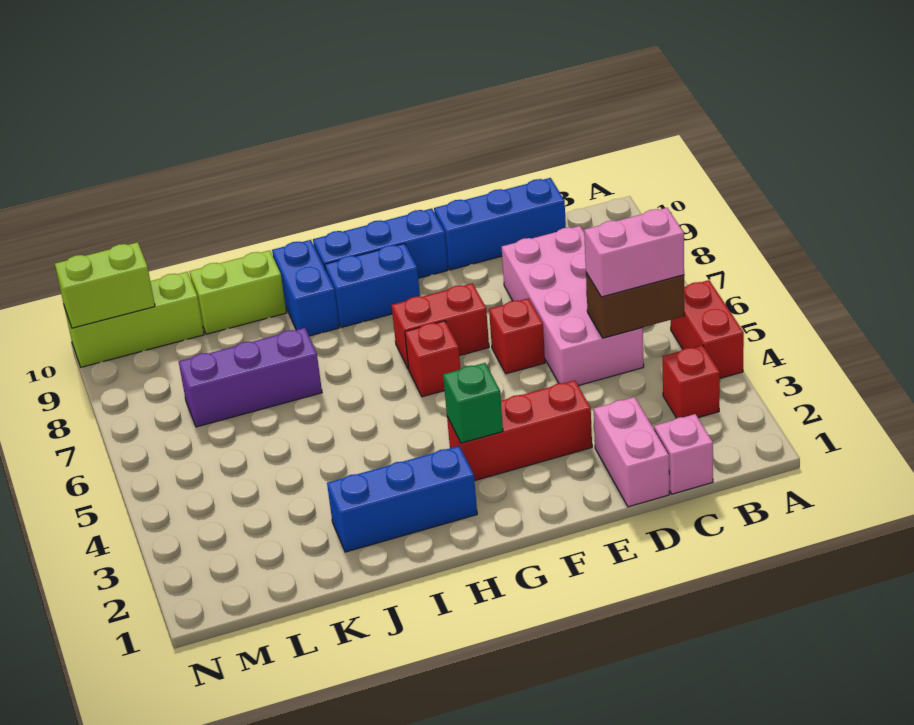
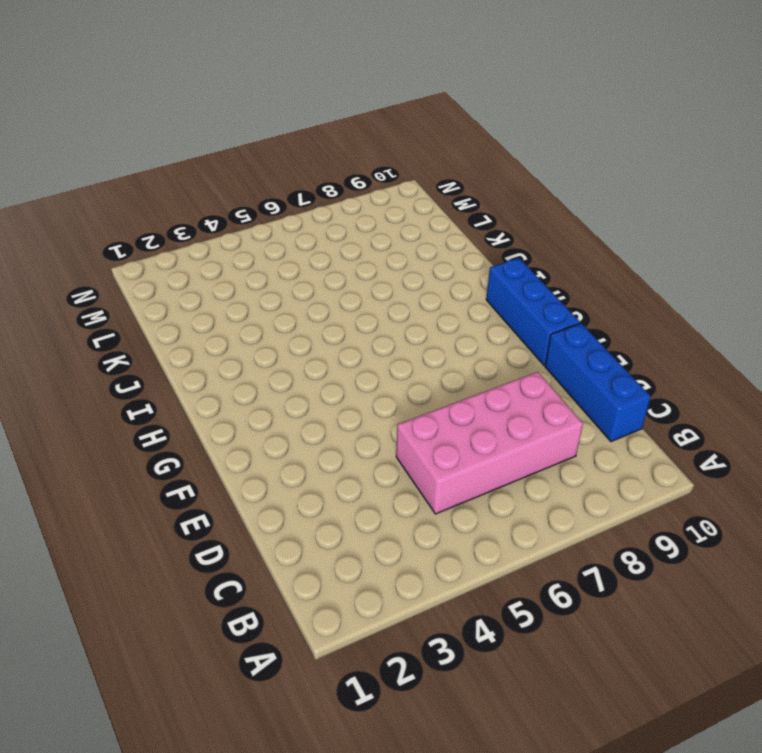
none -> red brick A4:A5 level 1
none -> red brick B3 level 1
none -> pink brick C1 level 1

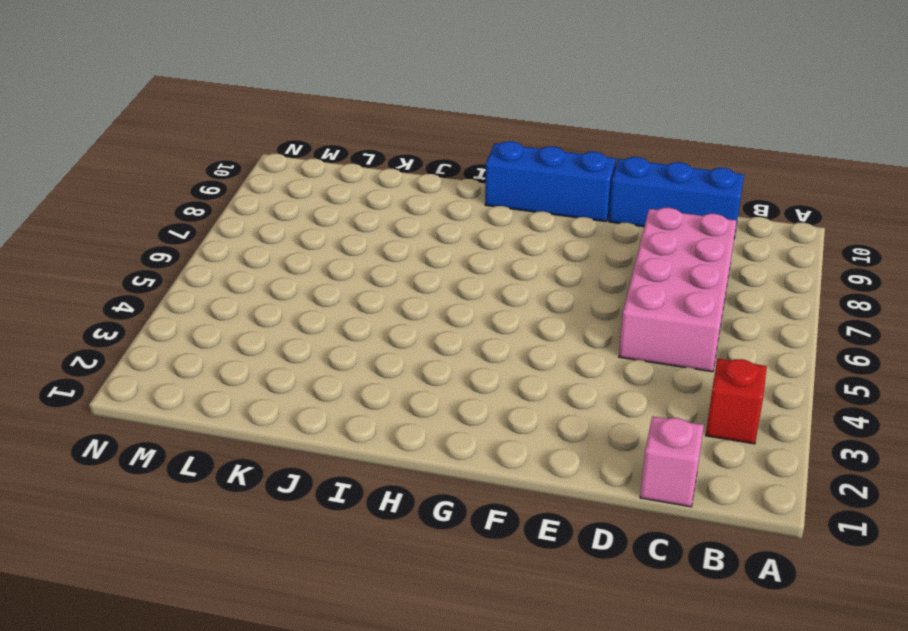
none -> red brick A4:A5 level 1
none -> pink brick D1:D2 level 1
none -> red brick E3:G3 level 1

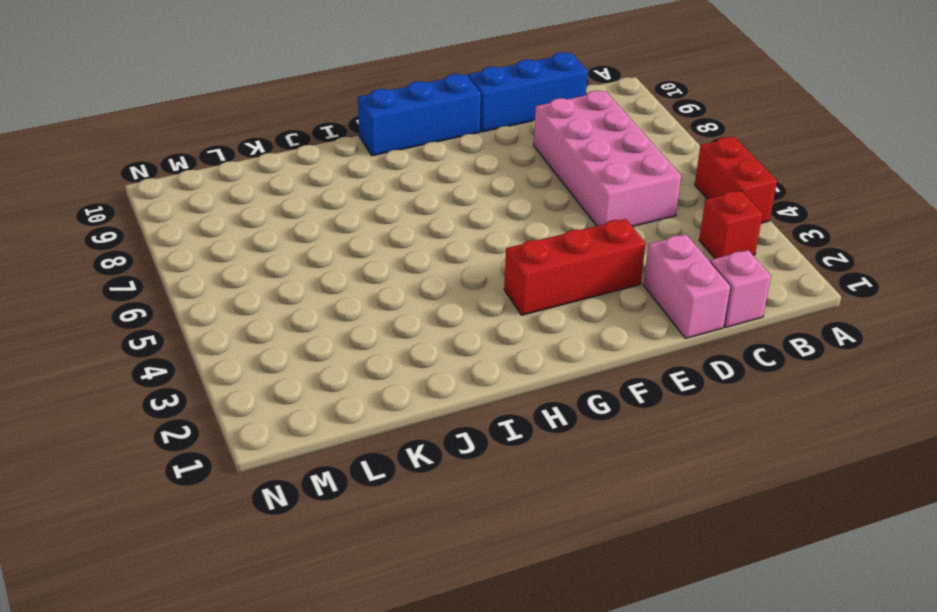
none -> red brick E6 level 1
none -> red brick F7:G7 level 1
none -> red brick G6 level 1

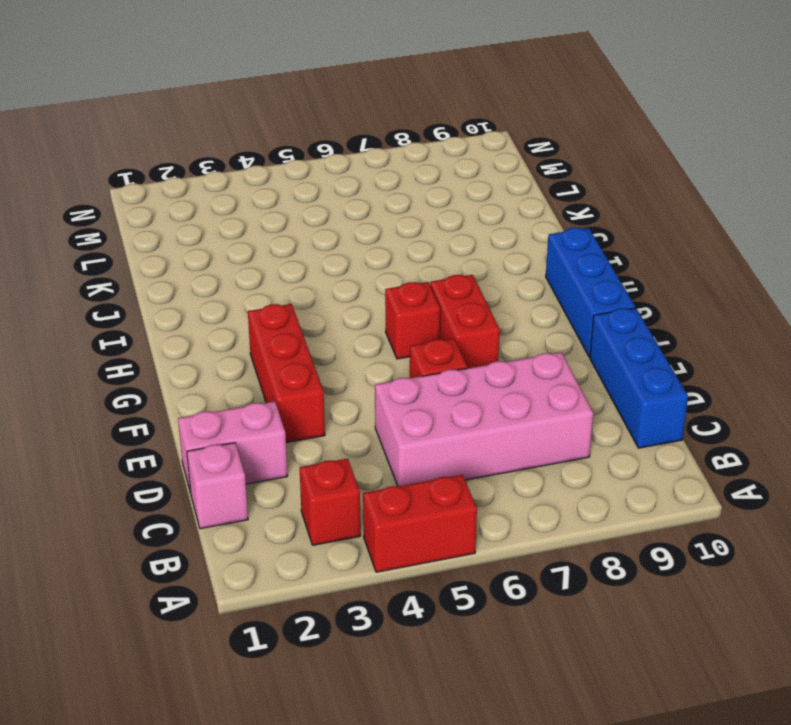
none -> blue brick G9:H9 level 1
none -> blue brick H2:J2 level 1
none -> blue brick I9:I10 level 1

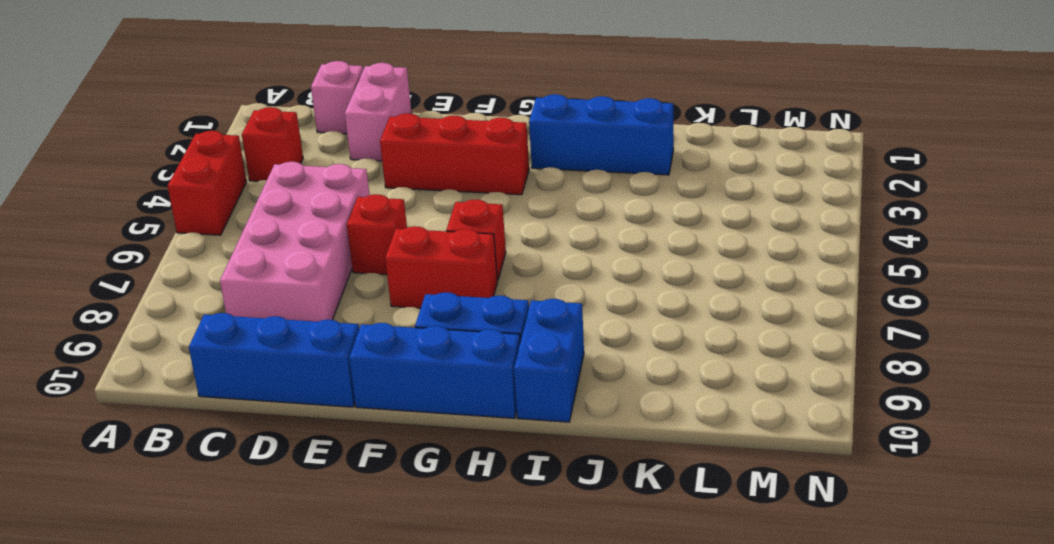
none -> purple brick J7:L7 level 1
none -> lime brick J10:K10 level 1
none -> lime brick L10:N10 level 1

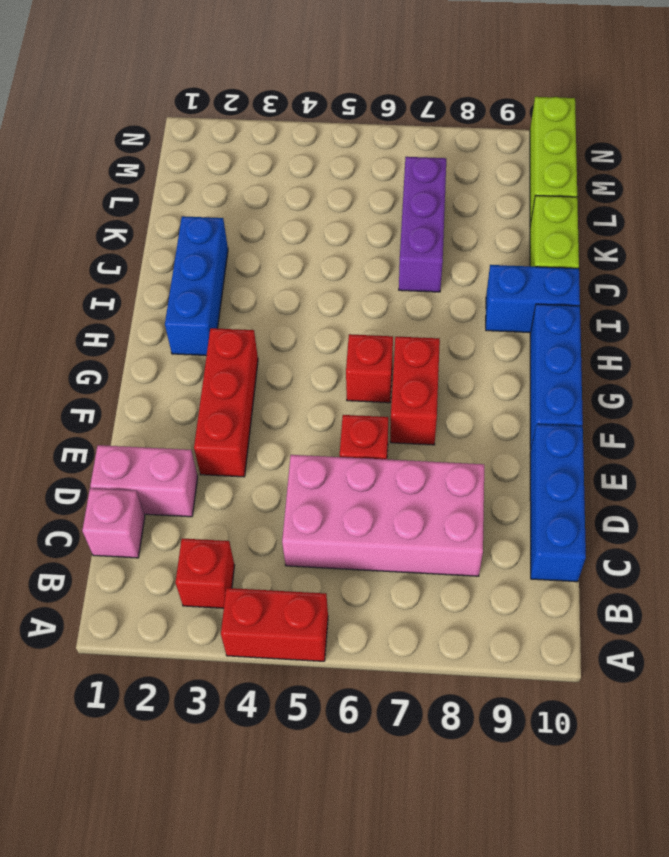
none -> blue brick G9:H9 level 1
none -> brown brick B5:C5 level 2
none -> green brick G3 level 2

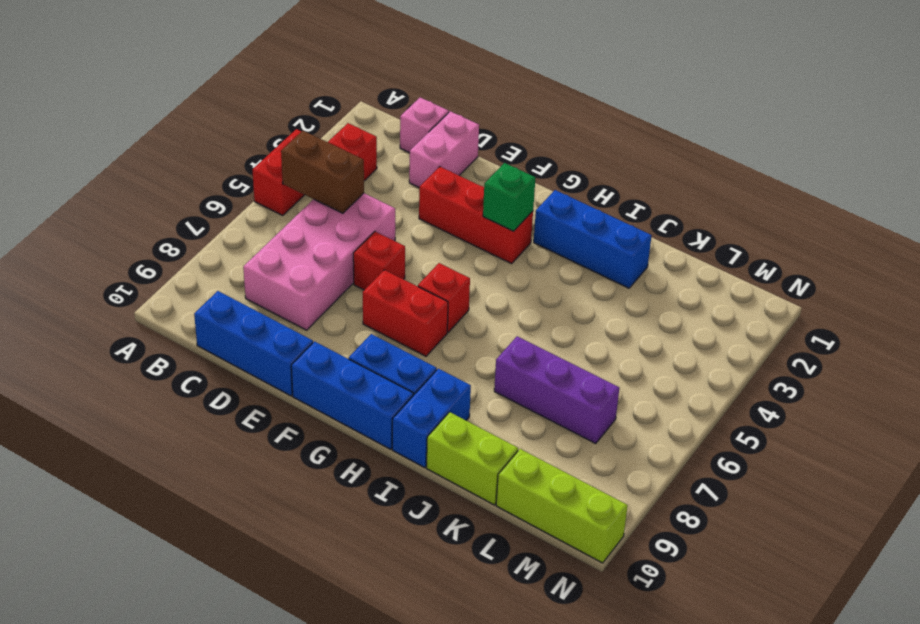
none -> lime brick M10:N10 level 2
none -> pink brick B5:C5 level 3

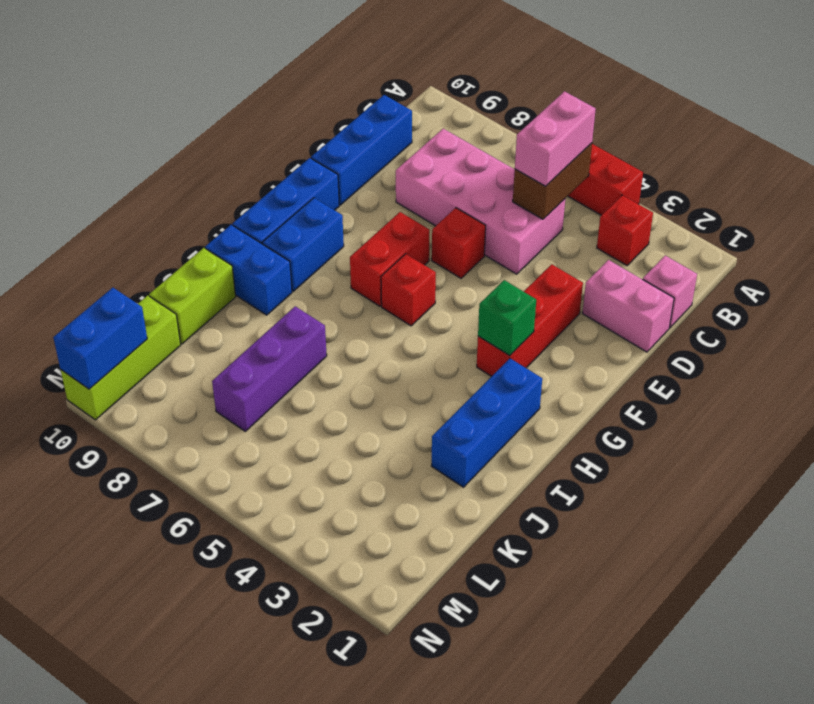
blue brick M10:N10 level 2 -> lime brick M10:N10 level 2

